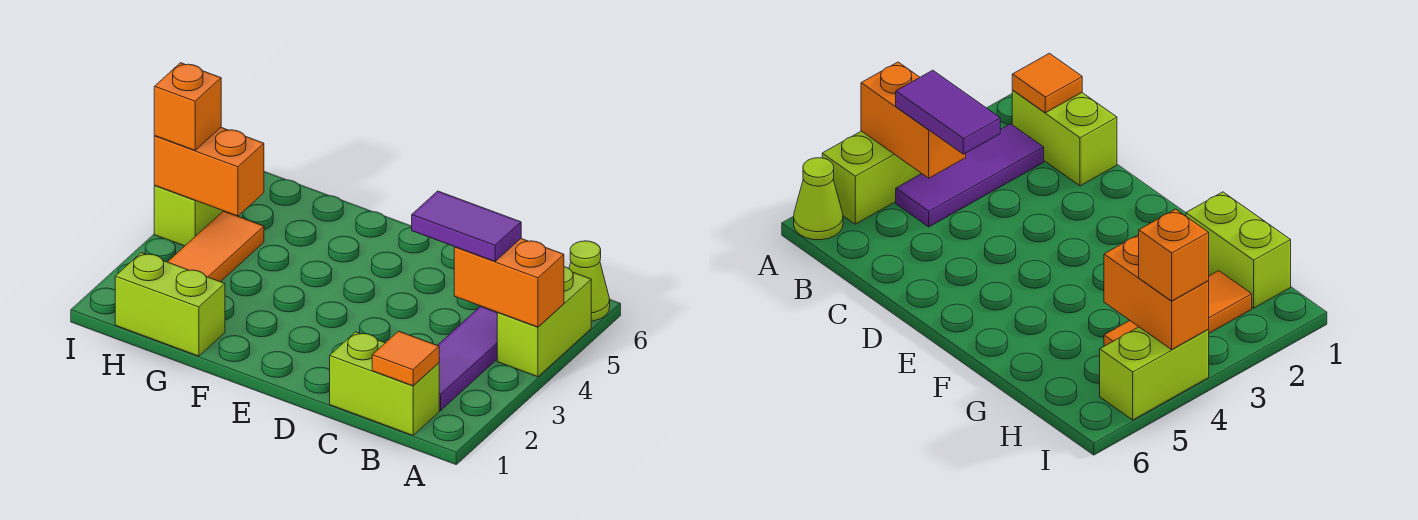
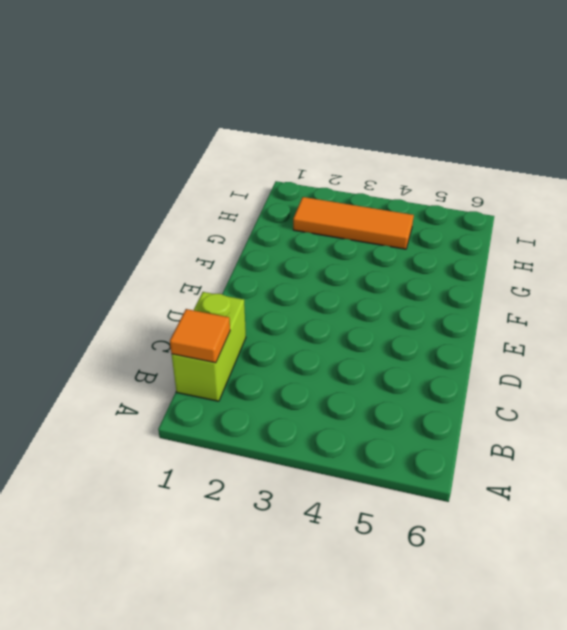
none -> lime brick A4:A5 level 1
none -> lime cone A6 level 1
none -> purple tile B2:B4 level 1

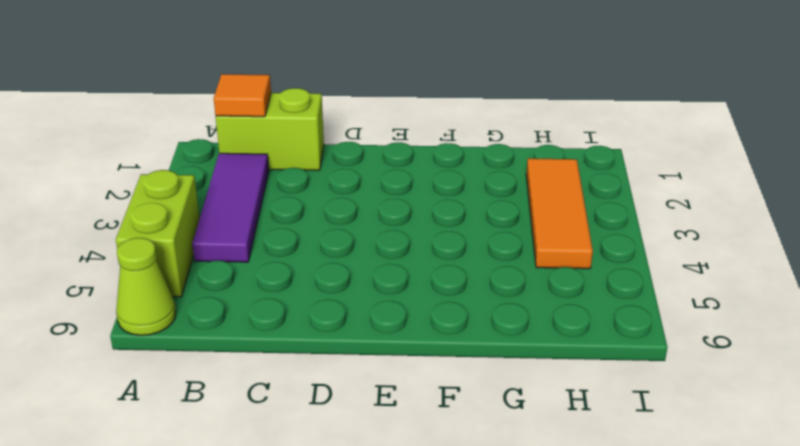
none -> lime brick G1:H1 level 1
none -> lime brick I4:I5 level 1
none -> orange brick A4:B4 level 2

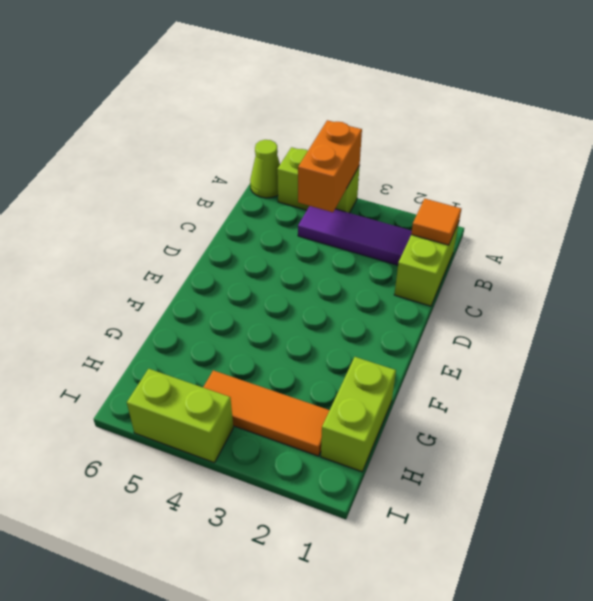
none -> orange brick H4:I4 level 2
none -> purple tile B4:C4 level 3
none -> orange brick I4 level 3

